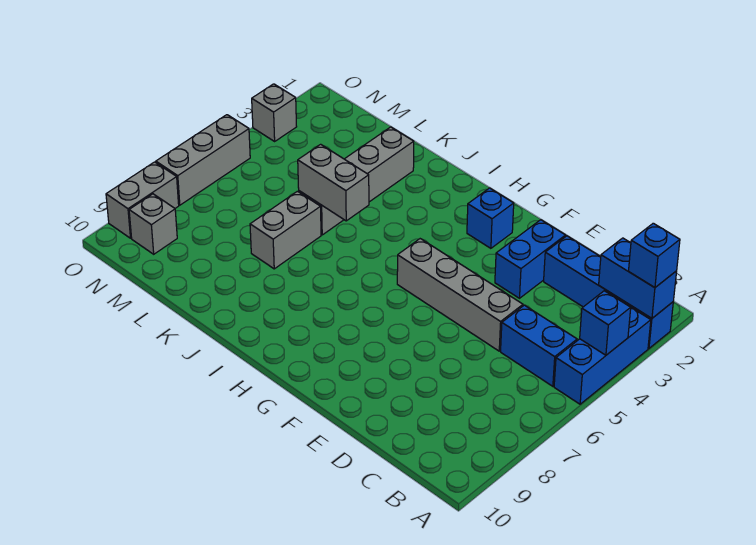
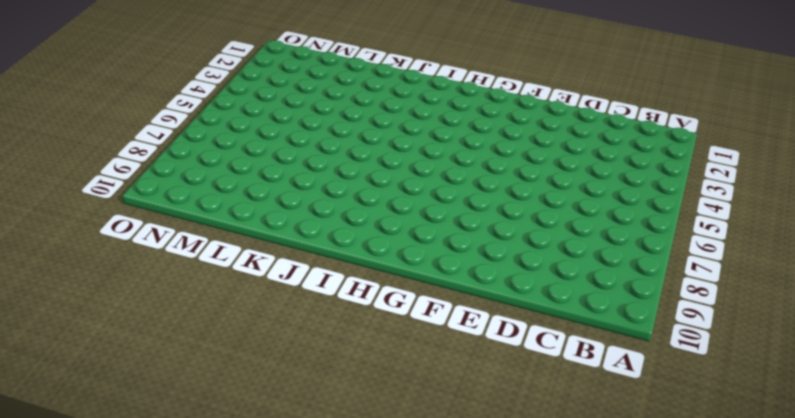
none -> blue brick A2:D2 level 1
none -> blue brick A3:A5 level 1
none -> blue brick B5:C5 level 1

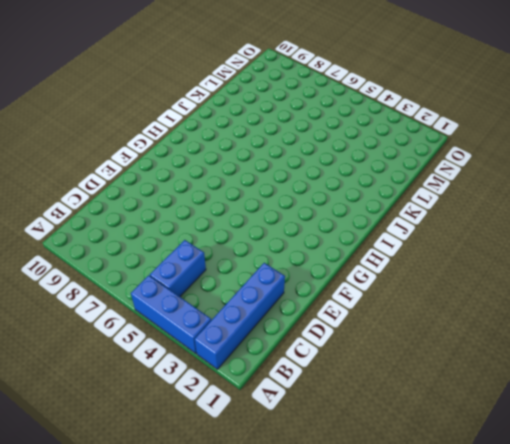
none -> grey brick D5:G5 level 1
none -> blue brick E2:E3 level 1
none -> blue brick G2 level 1

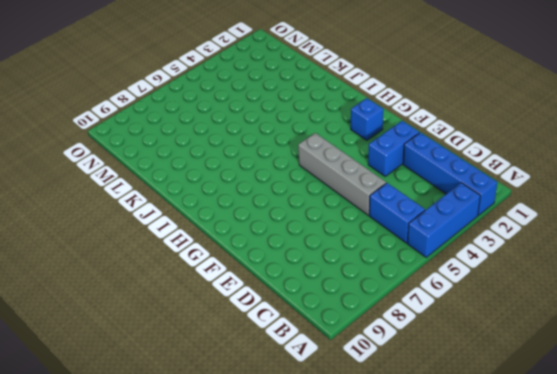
none -> grey brick K2:K5 level 1
none -> grey brick K6:K7 level 1
none -> grey brick N9 level 1

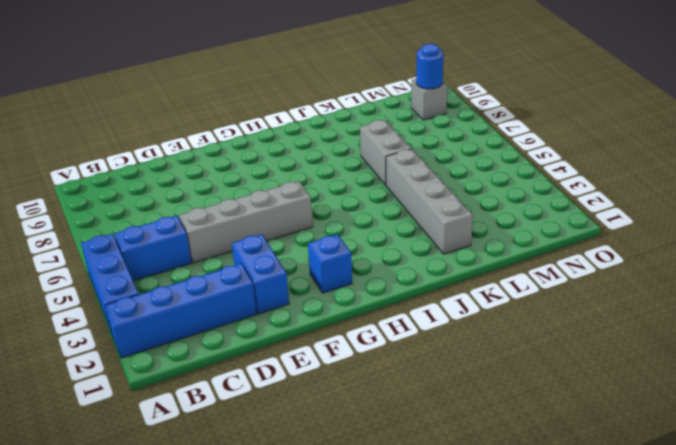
blue round brick N9 level 2 -> none
none -> grey brick O3 level 1
none -> grey brick O5:O7 level 1
none -> grey brick O8:O9 level 1

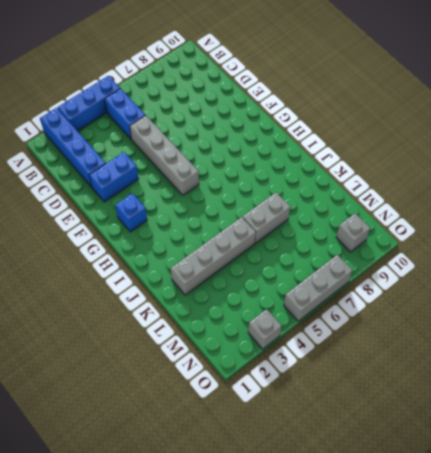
none -> grey brick O8:O9 level 1
none -> blue brick A2:B2 level 2
none -> blue brick A4 level 2

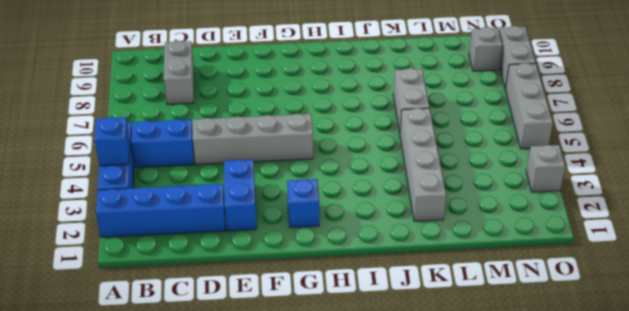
grey brick C8:C9 level 1 -> grey brick J5:K5 level 2
none -> blue brick A2:B2 level 2
none -> blue brick A2 level 3

